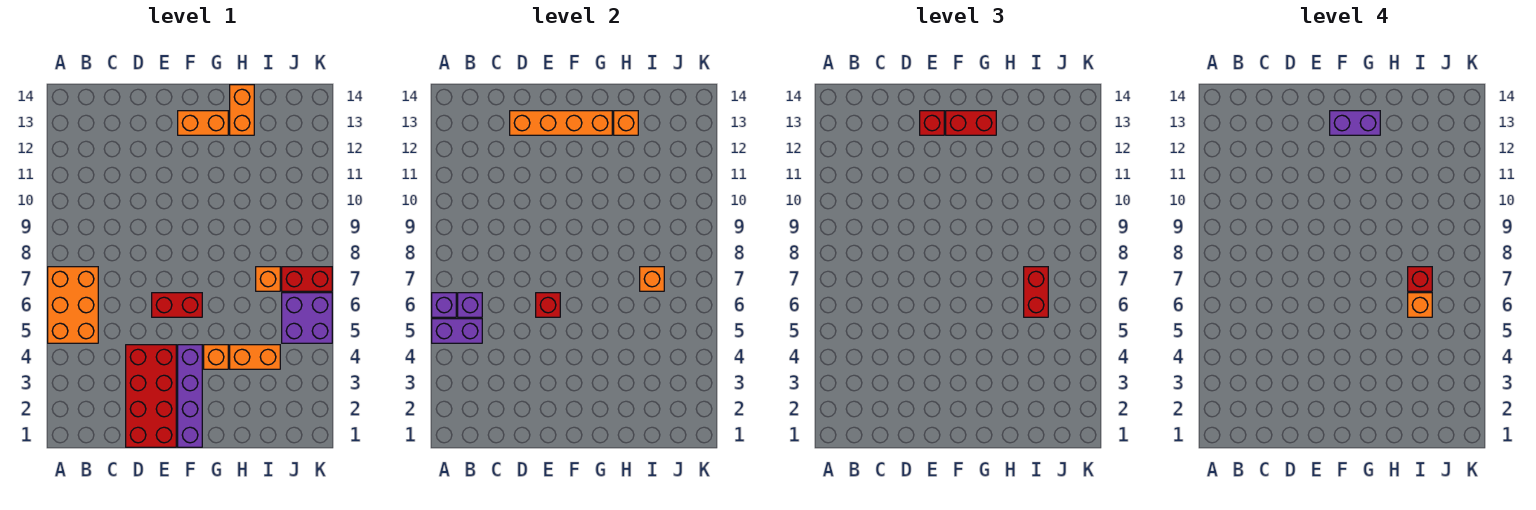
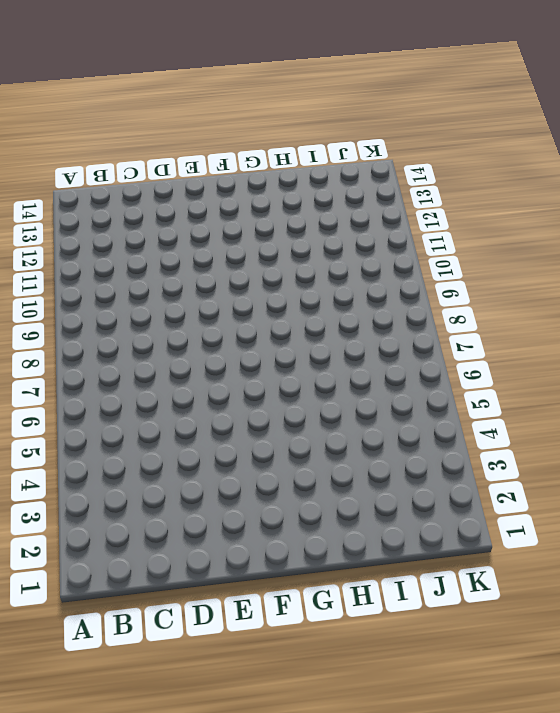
none -> orange brick A5:B7 level 1
none -> red brick D1:E4 level 1
none -> red brick E6:F6 level 1

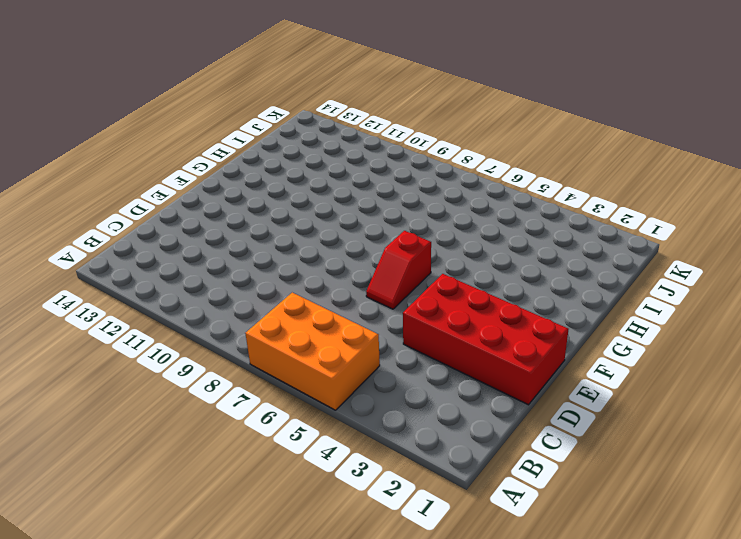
red slope E6:F6 level 1 top F -> red brick E6:F6 level 1
none -> purple brick F1:F4 level 1
none -> orange brick F13:G13 level 1
none -> orange brick G4 level 1

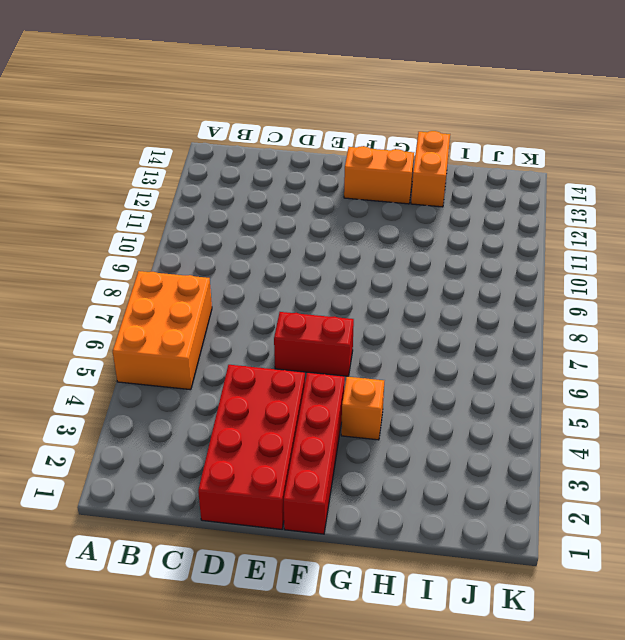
red brick F1:F4 level 1 -> purple brick F1:F4 level 1
none -> orange brick H4:I4 level 1
none -> orange brick I7 level 1
none -> purple brick J5:K6 level 1

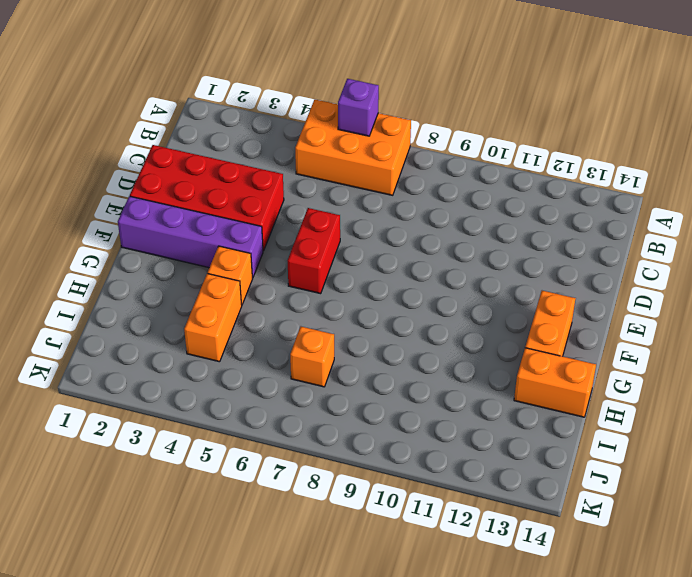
none -> purple brick J5:K6 level 1
none -> red brick J7:K7 level 1
none -> purple brick A5:B5 level 2

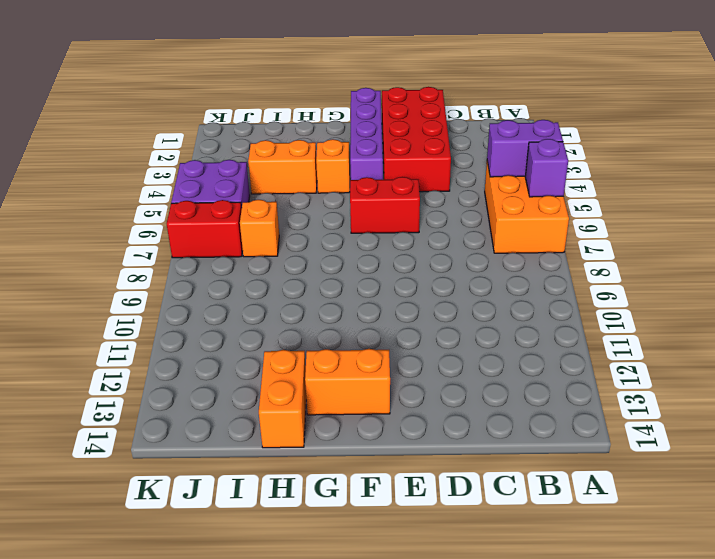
none -> purple brick B6 level 2
none -> orange brick D13:G13 level 2
none -> red brick E6 level 2

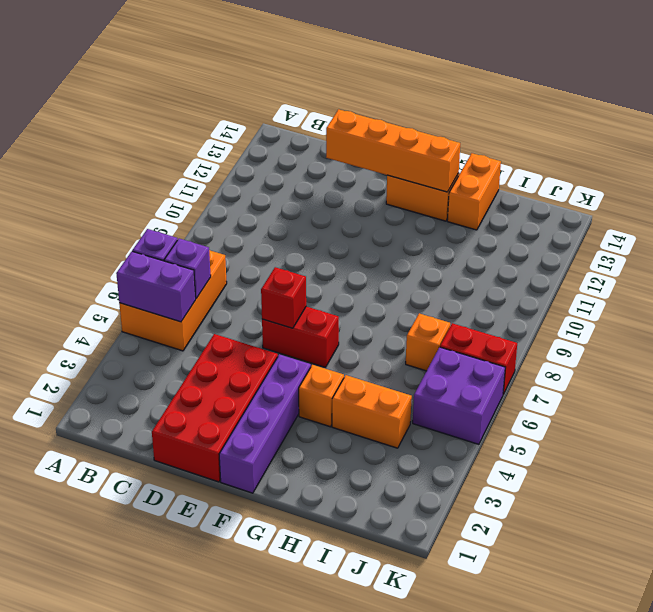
none -> orange brick H13 level 2
none -> orange brick I7 level 2
none -> red brick E13 level 3

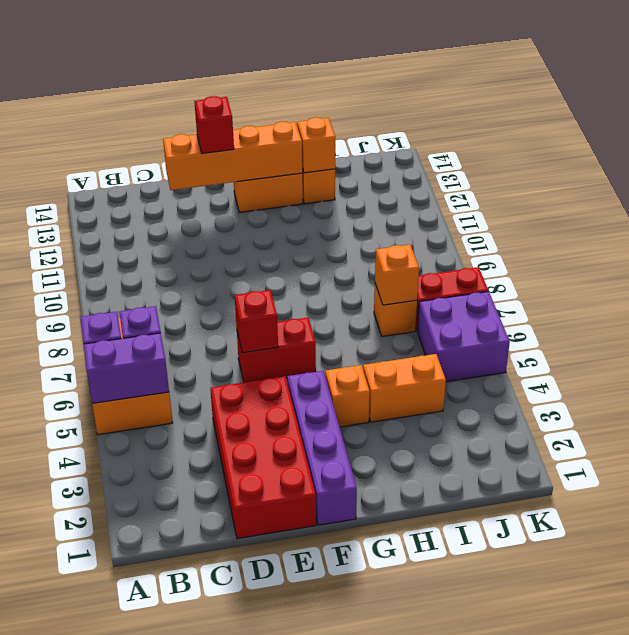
none -> red brick F13:G13 level 3
none -> red brick I6:I7 level 3
none -> purple brick F13:G13 level 4

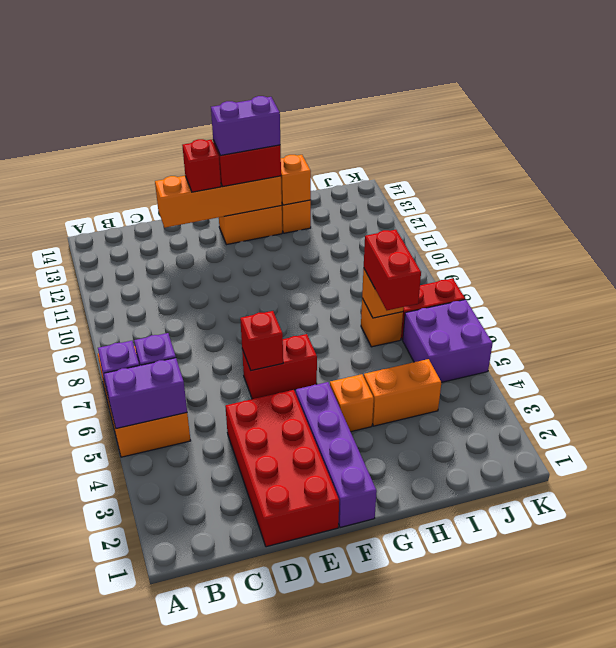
none -> orange brick I6 level 4
none -> red brick I7 level 4

